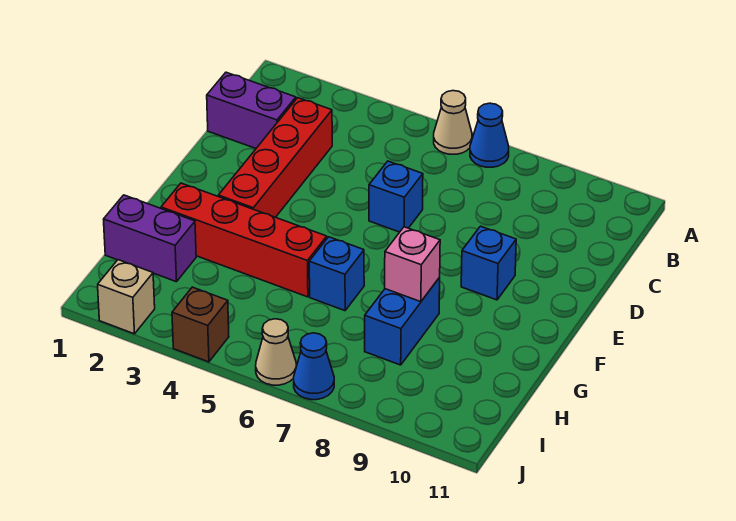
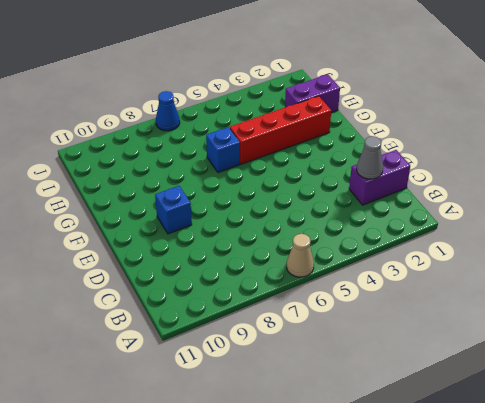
grey cone C2 level 2 -> none
none -> blue cone A7 level 1
none -> red brick C3:F3 level 1
none -> blue brick D6 level 1

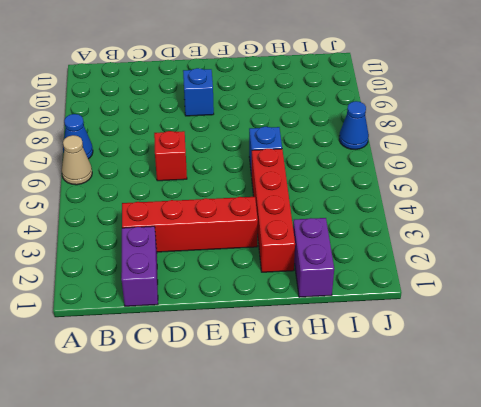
red brick D6 level 1 -> blue brick D6 level 1
none -> blue brick G8:H8 level 1
none -> tan brick J2 level 1
none -> brown brick J4 level 1

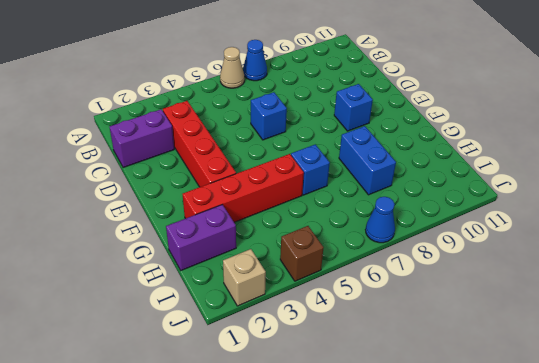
none -> tan cone J6 level 1
none -> pink brick G8 level 2

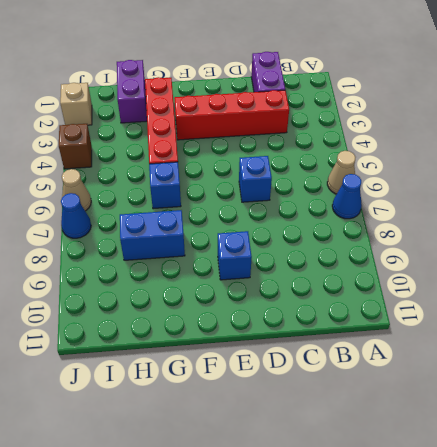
none -> pink brick G8 level 2

